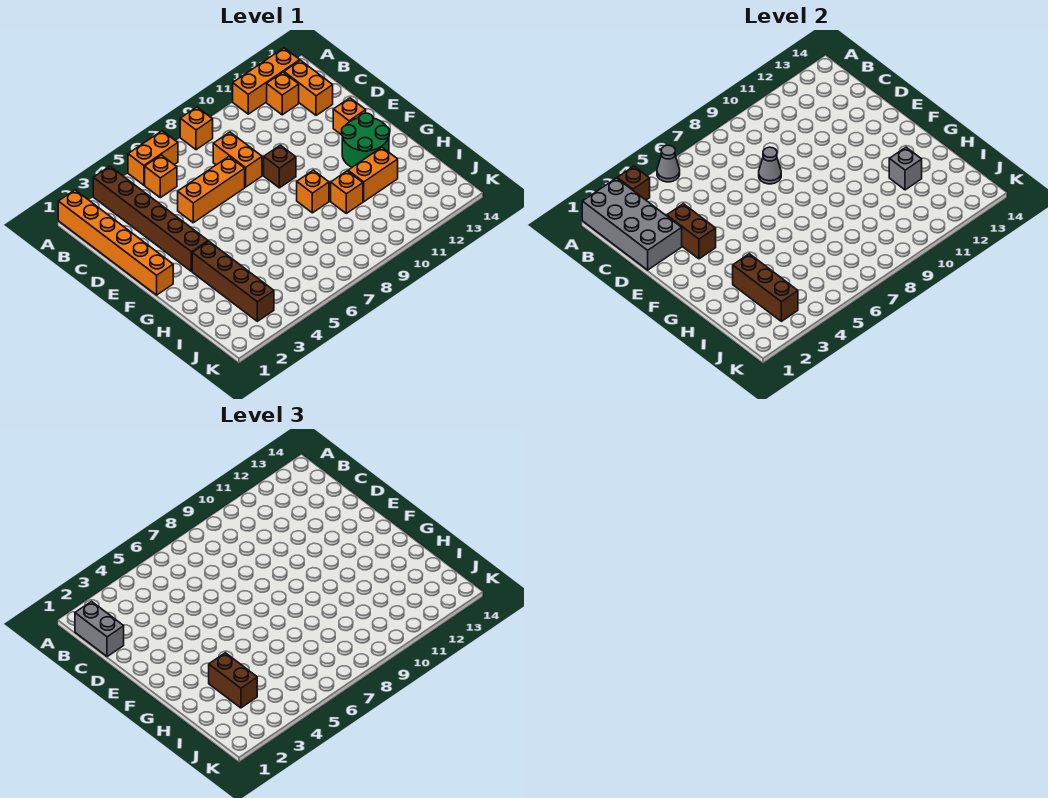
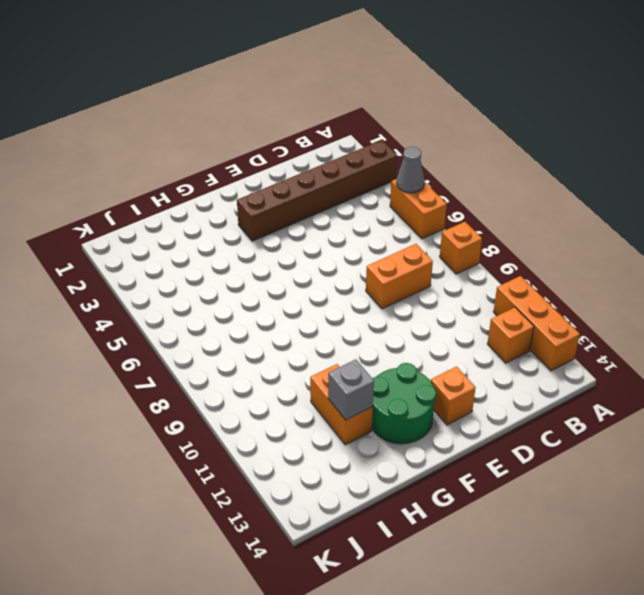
none -> orange brick A1:F1 level 1
none -> orange brick B5 level 1
none -> orange brick B13:C13 level 1

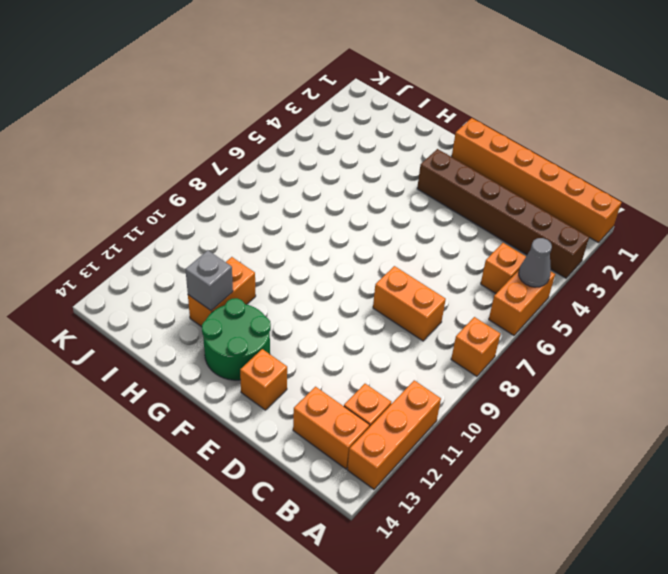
none -> orange brick D5:D7 level 1
none -> brown brick E9 level 1
none -> brown brick G3:J3 level 1

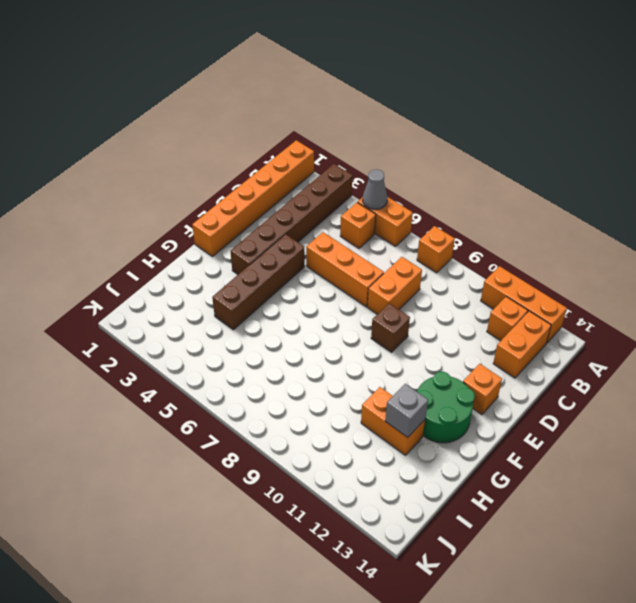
brown brick E4:H4 level 1 -> brown brick G3:J3 level 1
none -> orange brick G9 level 1
none -> orange brick H10 level 1
none -> grey brick A1:D2 level 2

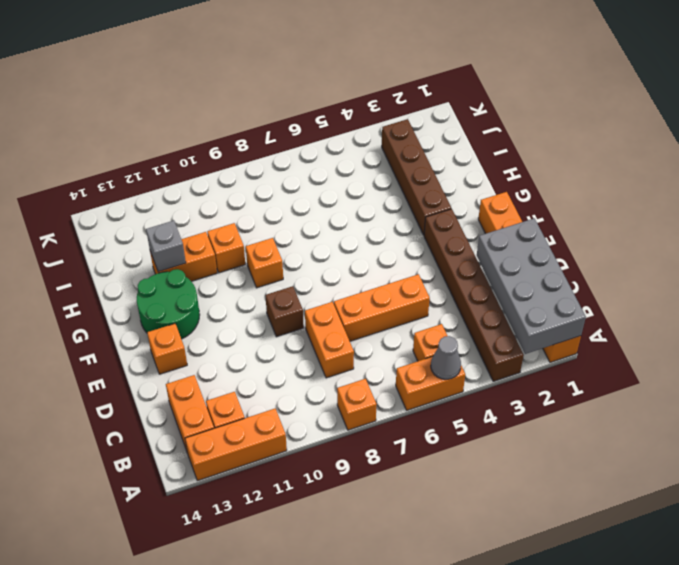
none -> brown brick A3 level 2
none -> brown brick D3:E3 level 2
none -> grey cone D8 level 2

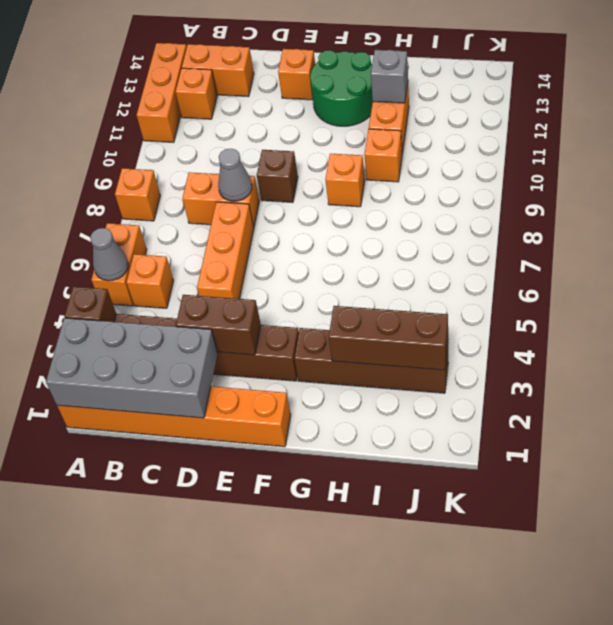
none -> grey brick B1:C1 level 3
none -> brown brick H3:I3 level 3

